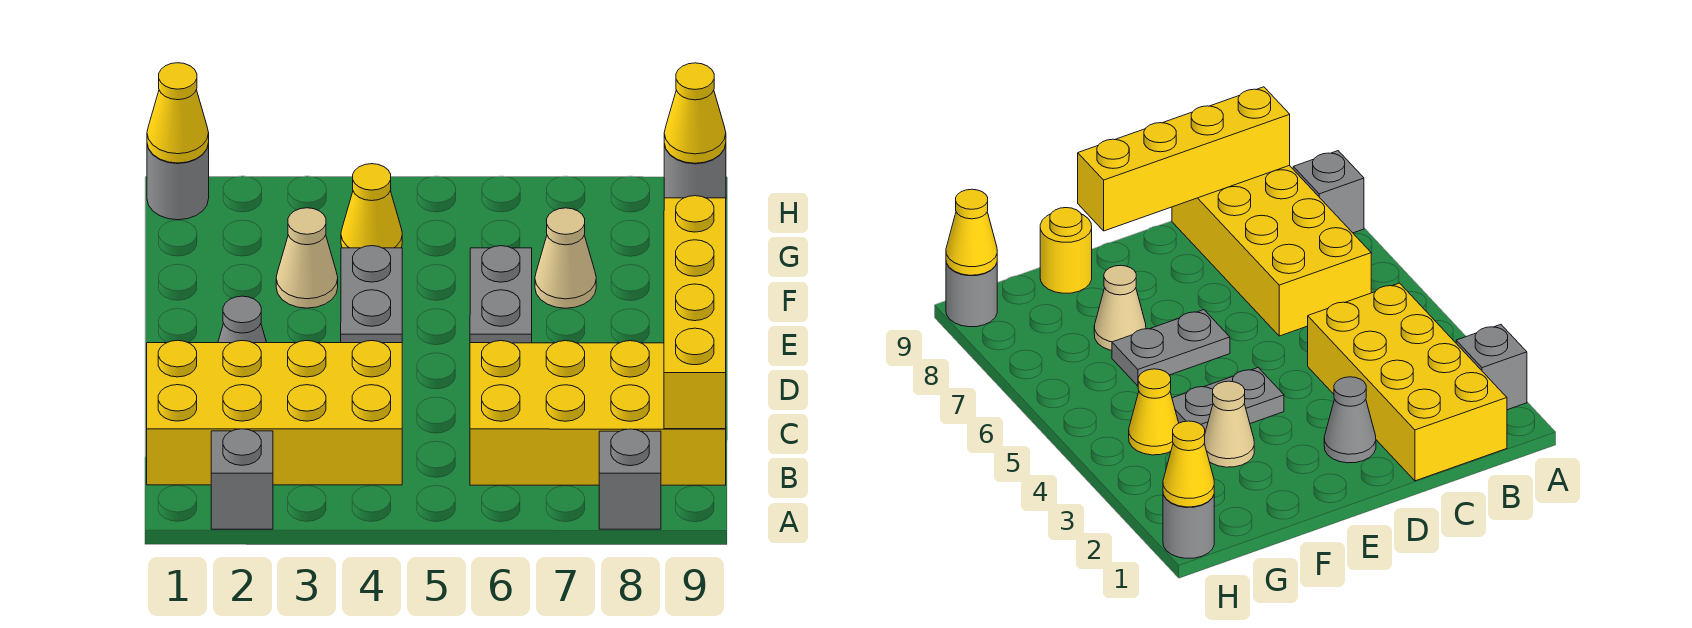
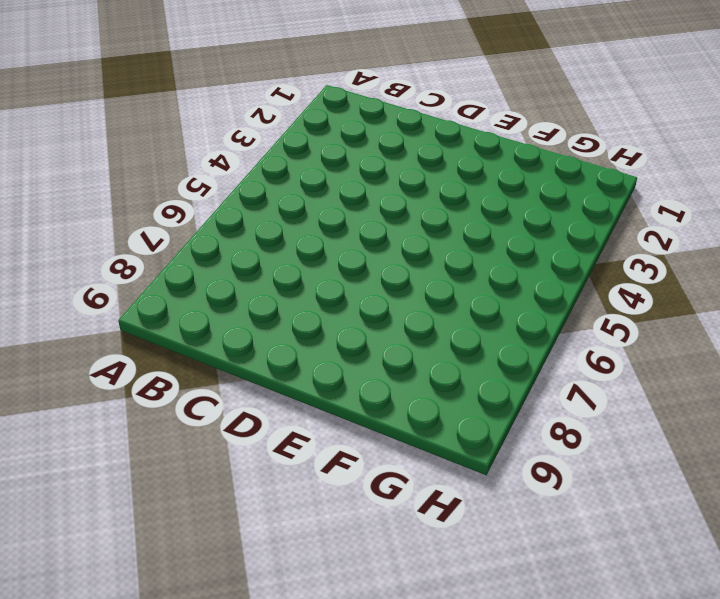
none -> grey brick A2 level 1
none -> grey brick A8 level 1
none -> yellow brick B1:C4 level 1

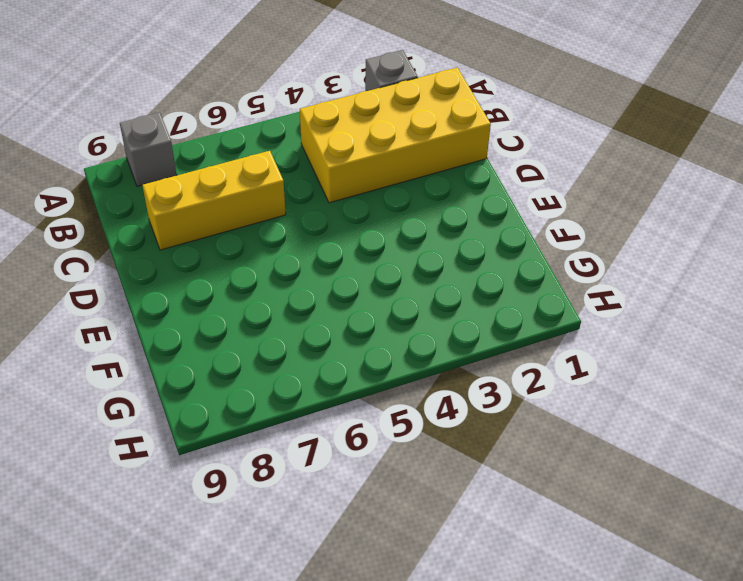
yellow brick C6:C8 level 1 -> yellow brick B6:C9 level 1
none -> grey cone D2 level 1
none -> grey plate E4:F4 level 1
none -> grey plate E6:F6 level 1

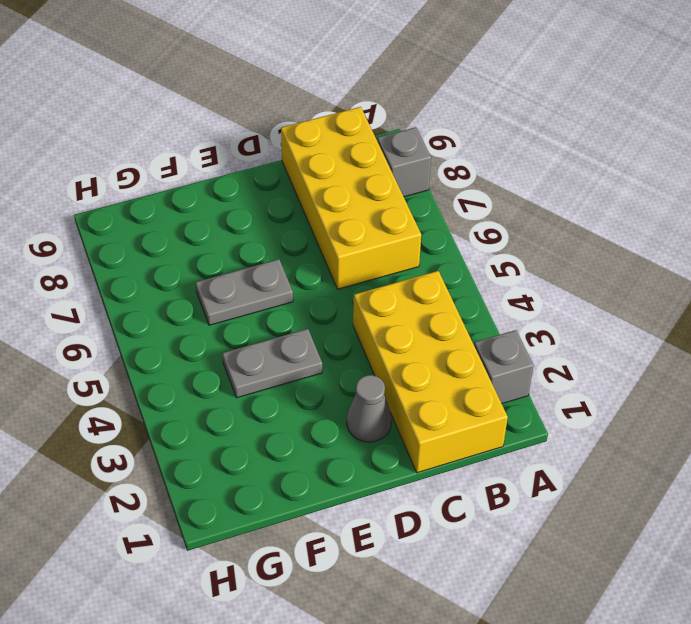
none -> tan cone F3 level 1
none -> tan cone F7 level 1
none -> yellow round brick F9 level 1

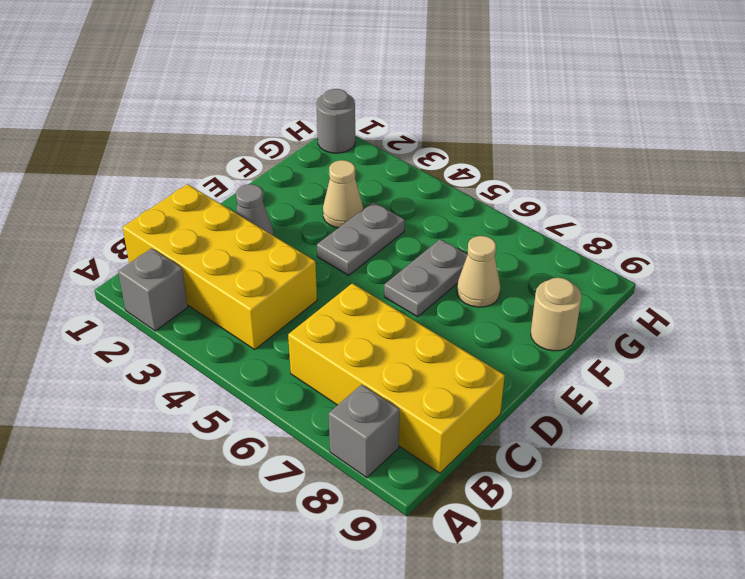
tan round brick F9 level 1 -> yellow round brick F9 level 1
none -> yellow cone G4 level 1
none -> grey round brick H9 level 1
none -> yellow brick B9:E9 level 2

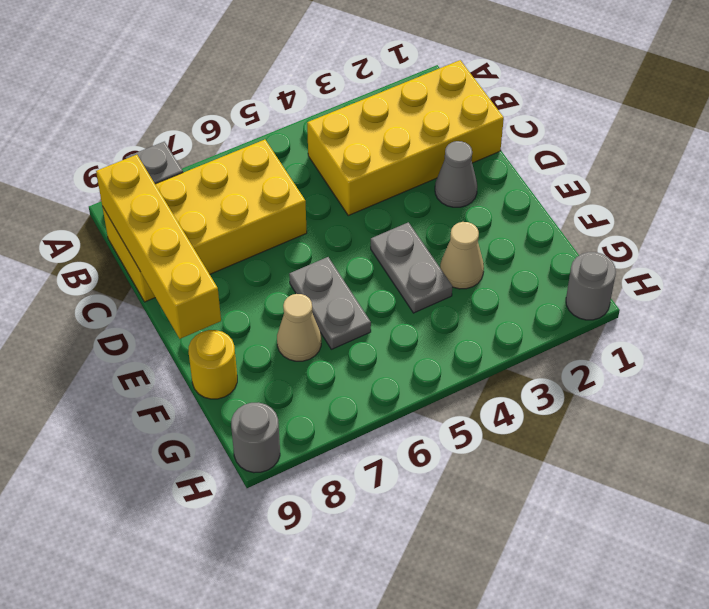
none -> grey brick A2 level 1
none -> yellow cone G4 level 1
none -> yellow cone H1 level 2

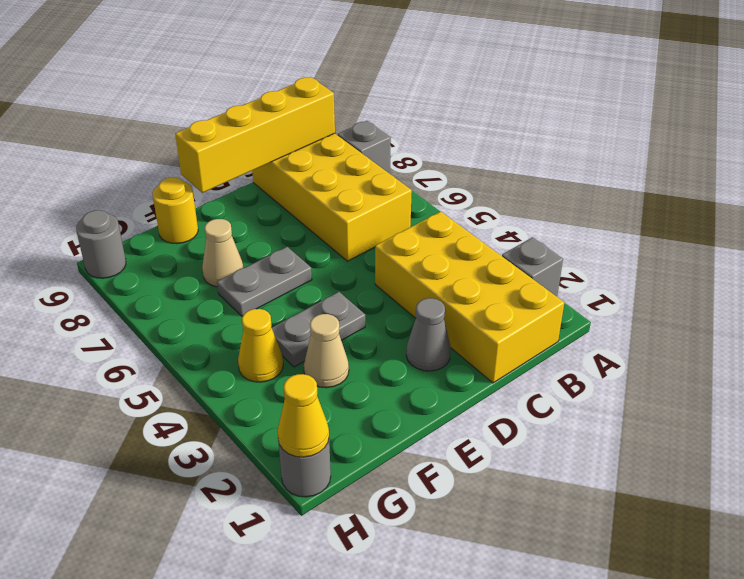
none -> yellow cone H9 level 2

